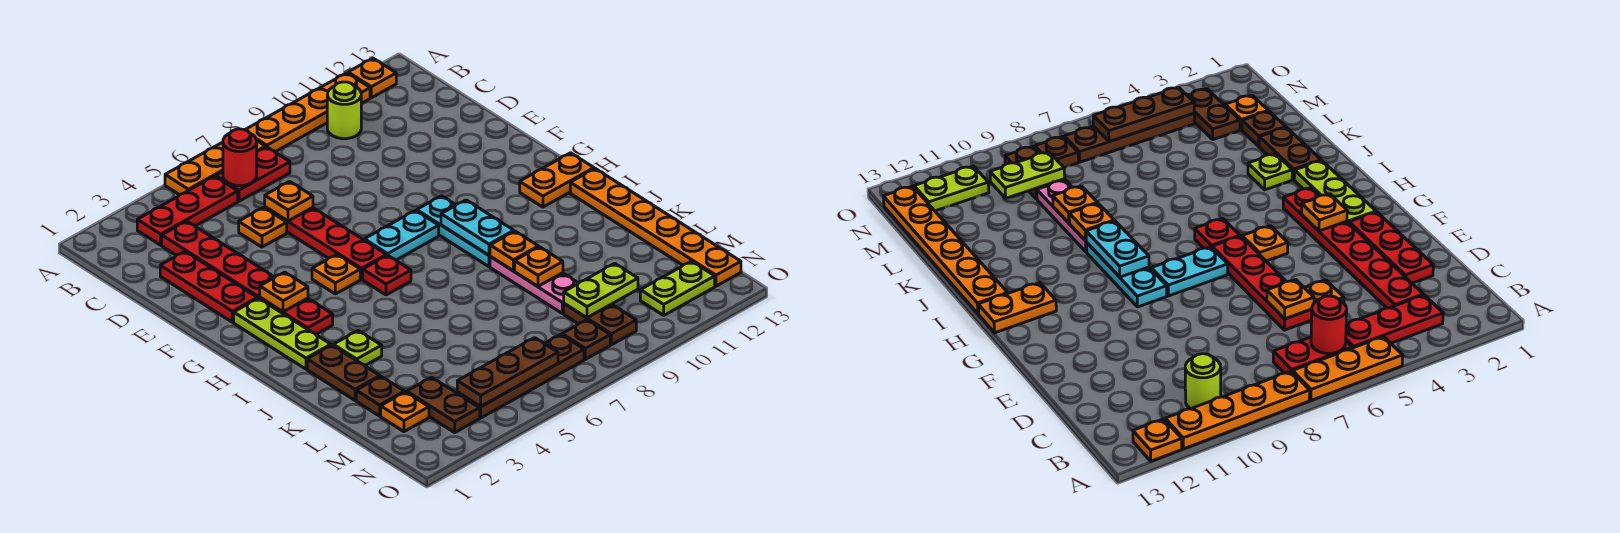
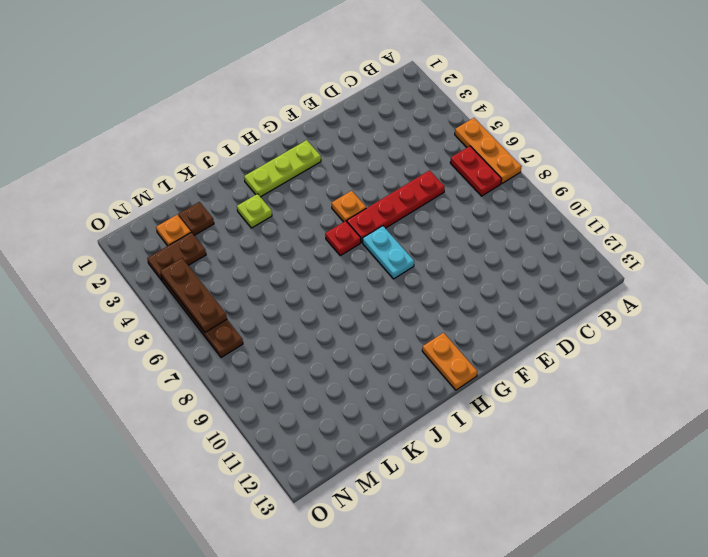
none -> orange plate A8:A11 level 1
none -> orange plate A12 level 1
none -> red plate B3:B5 level 1
none -> lime round brick B10 level 1

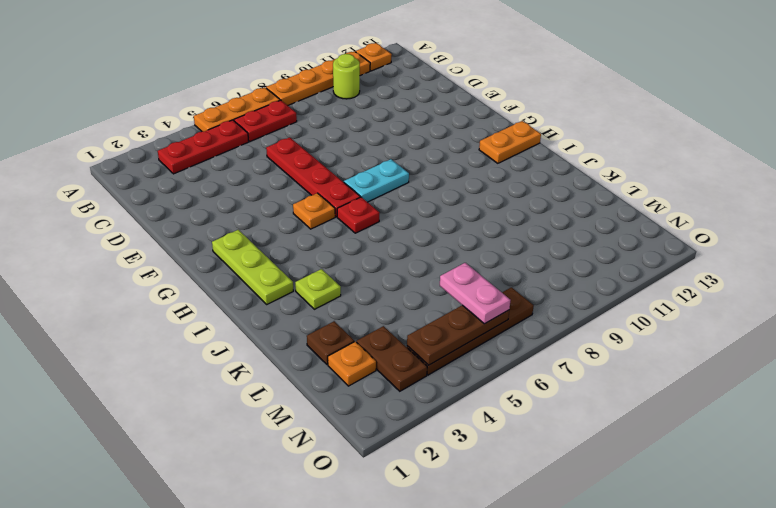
pink plate M6:N6 level 3 -> none
none -> red plate C3:H3 level 1
none -> red plate D2:F2 level 1
none -> orange plate D5 level 1
none -> cyan plate G9:I9 level 1

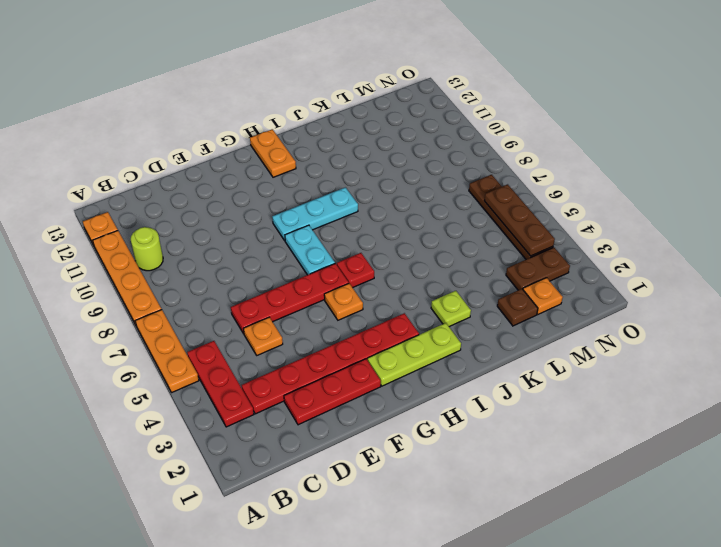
none -> red plate B6:B7 level 1
none -> orange plate I13:N13 level 1
none -> brown plate J2:K2 level 1
none -> pink plate J9:L9 level 1

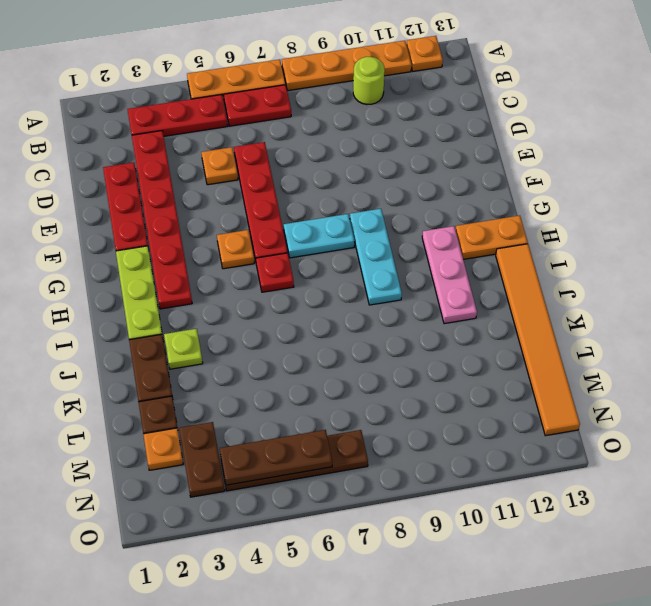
pink plate H11:J11 level 1 -> pink plate J9:L9 level 1
orange tile I13:N13 level 1 -> orange plate I13:N13 level 1
none -> brown plate M9:N9 level 1
none -> brown plate N8 level 1
none -> lime plate N11:N12 level 1
none -> red round brick B6 level 2

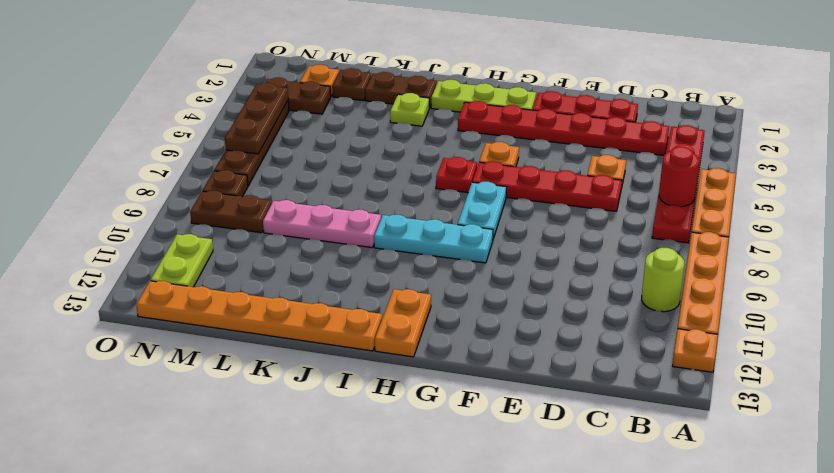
none -> orange plate D6 level 2
none -> orange plate G3 level 2
none -> cyan plate H9:I9 level 2
none -> orange plate J9 level 2

